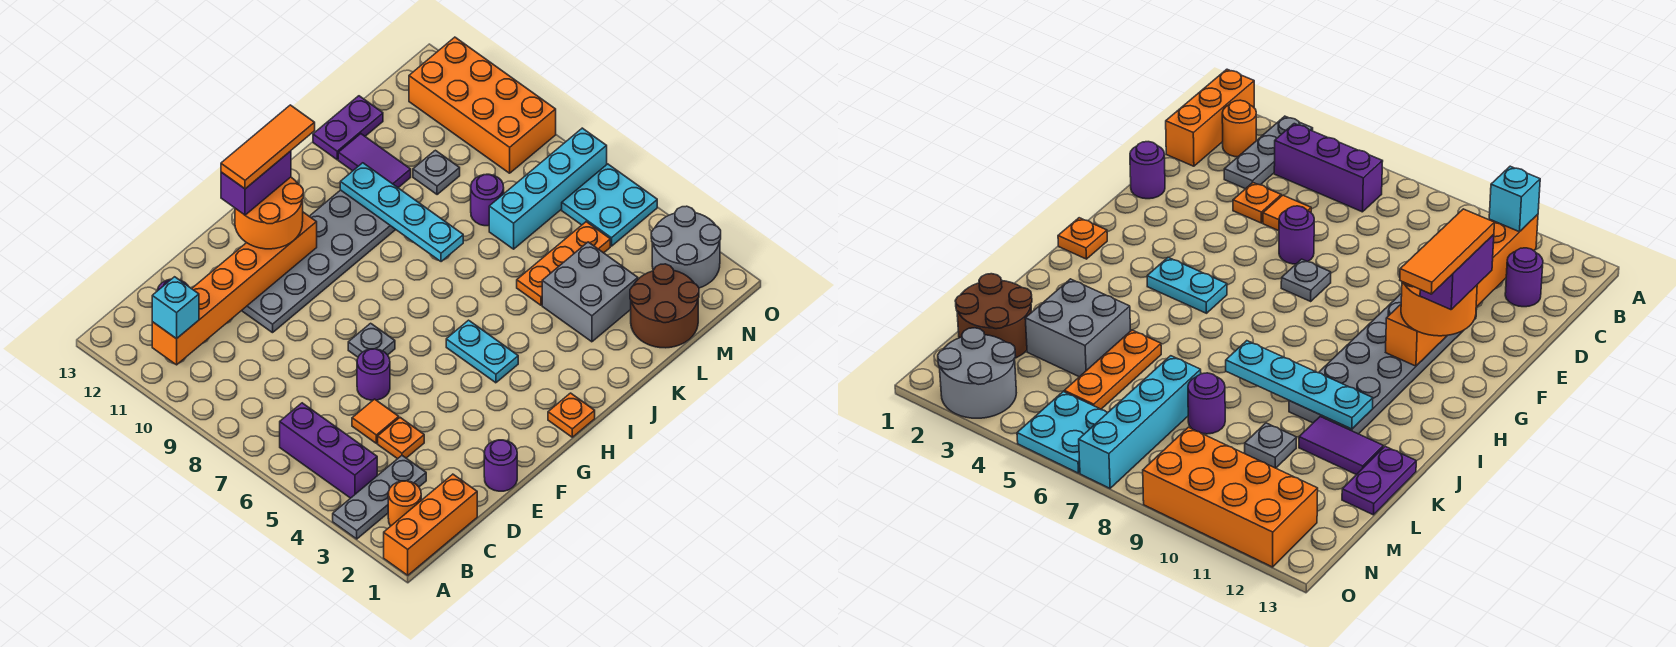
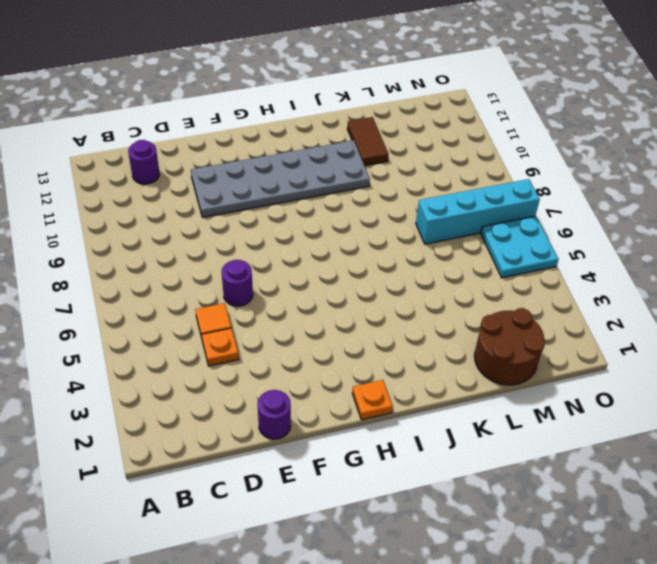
brown tile K11:K12 level 1 -> purple tile K11:K12 level 1
none -> orange brick A1:C1 level 1
none -> grey plate A3:C3 level 1
none -> orange round brick B2 level 1
none -> purple brick B4:B6 level 1

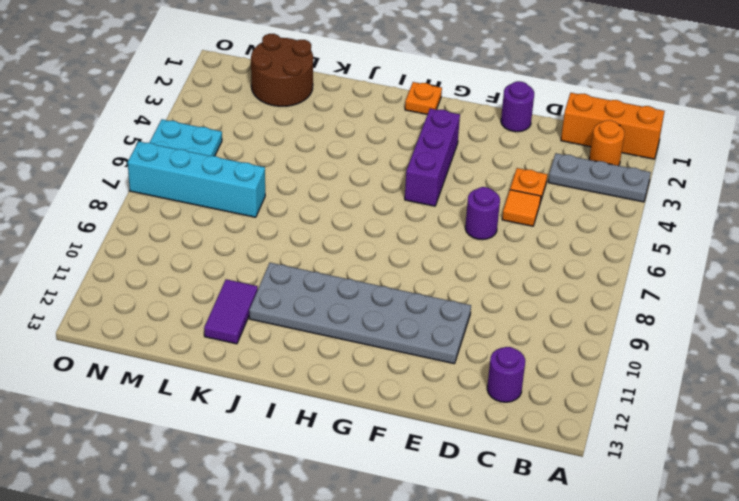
purple brick G3:G5 level 1 -> purple brick B4:B6 level 1
none -> grey plate F7 level 1
none -> cyan plate H4:H5 level 1
none -> grey brick K3:L4 level 1
none -> orange plate K5:M5 level 1

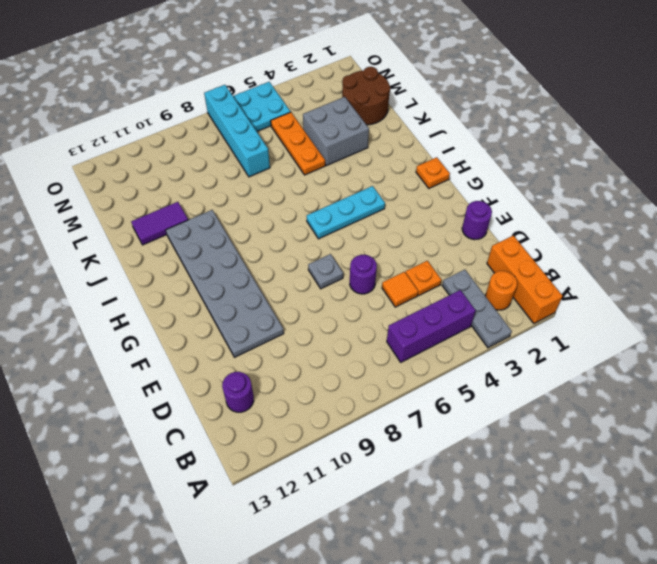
cyan plate H4:H6 level 1 -> cyan plate H4:H5 level 1
none -> purple plate K13:L13 level 1
none -> purple round brick L8 level 1
none -> grey plate L10 level 1
none -> grey round brick N2:O3 level 1

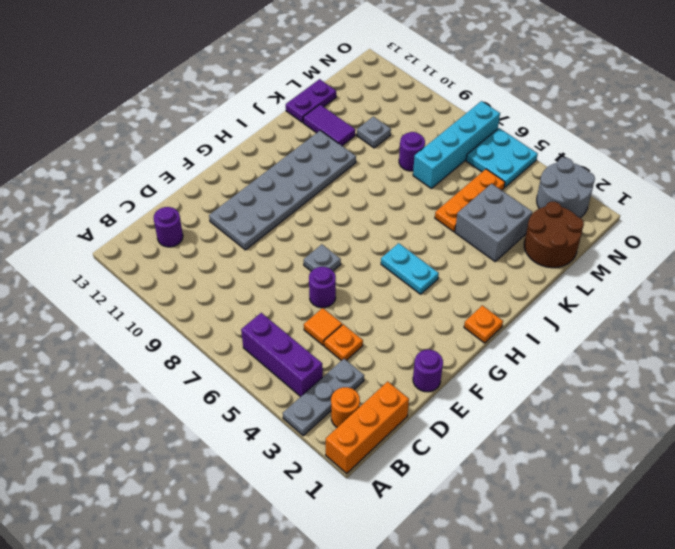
none -> orange brick N9:O12 level 1
none -> orange brick B11:G11 level 2
none -> cyan plate J8:J11 level 2
none -> cyan brick B11 level 3

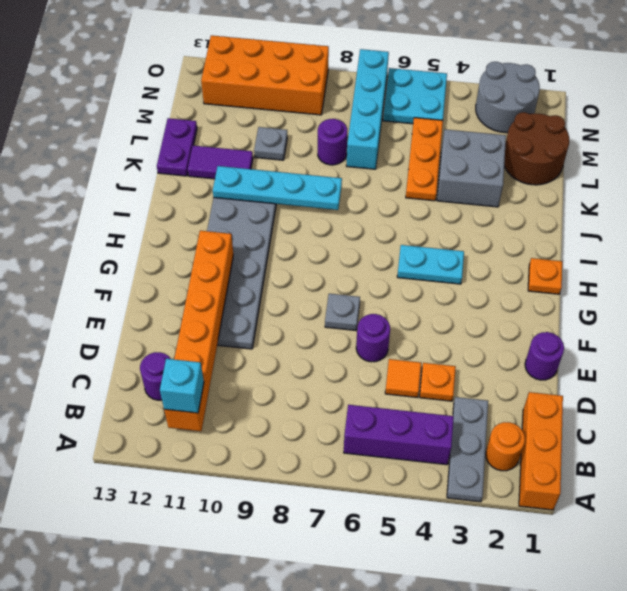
none -> orange round brick F11:G12 level 3
none -> purple brick F12:G12 level 4
none -> orange tile F12:H12 level 5

